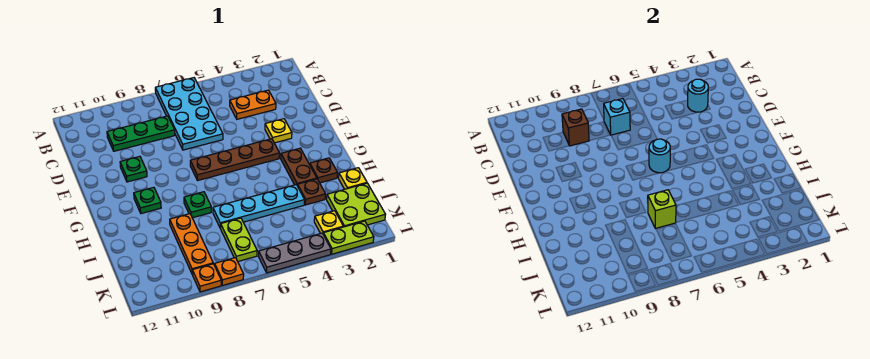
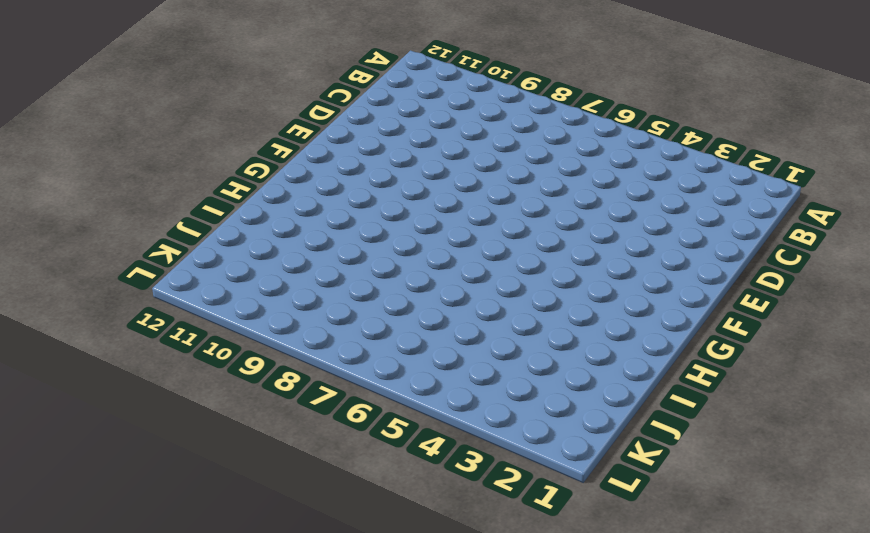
none -> cyan plate A6:D7 level 1
none -> orange plate C3:C4 level 1
none -> green plate C8:C10 level 1

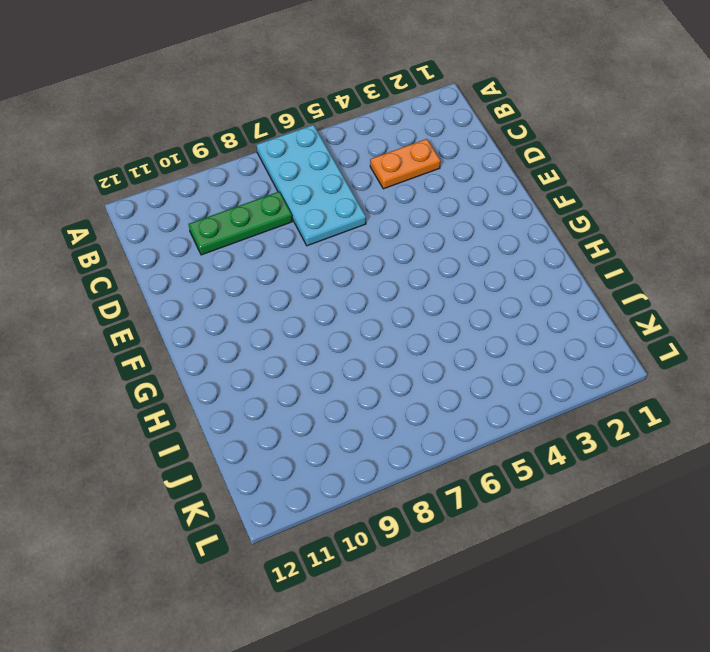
none -> yellow plate E3 level 1
none -> green plate E10 level 1
none -> brown plate F4:F7 level 1

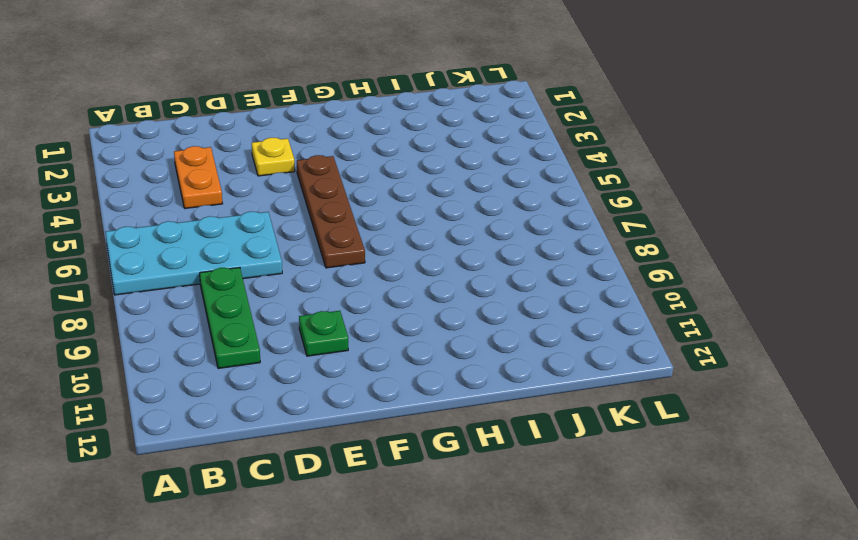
none -> brown plate G3:H3 level 1
none -> green plate G10 level 1
none -> brown plate H2 level 1

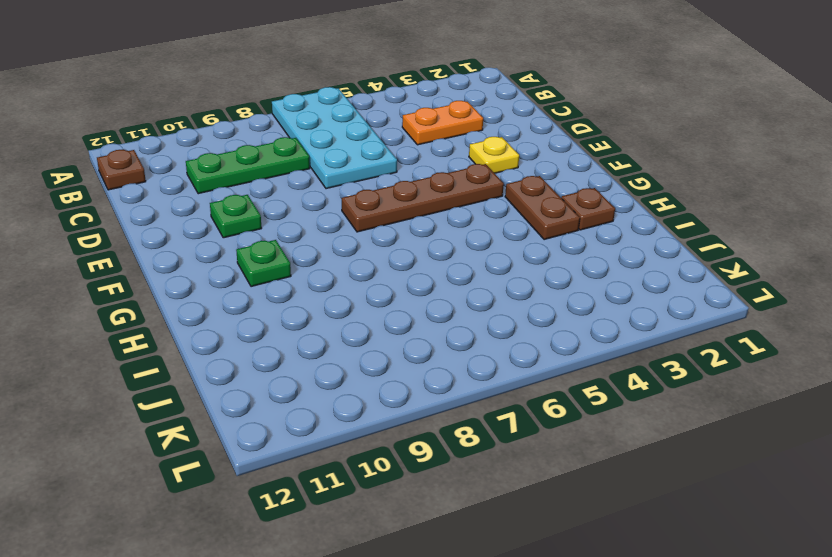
brown plate B12 level 1 -> brown plate I3 level 1
none -> green plate H8 level 1
none -> yellow plate I1 level 1
none -> cyan plate I4:I7 level 1

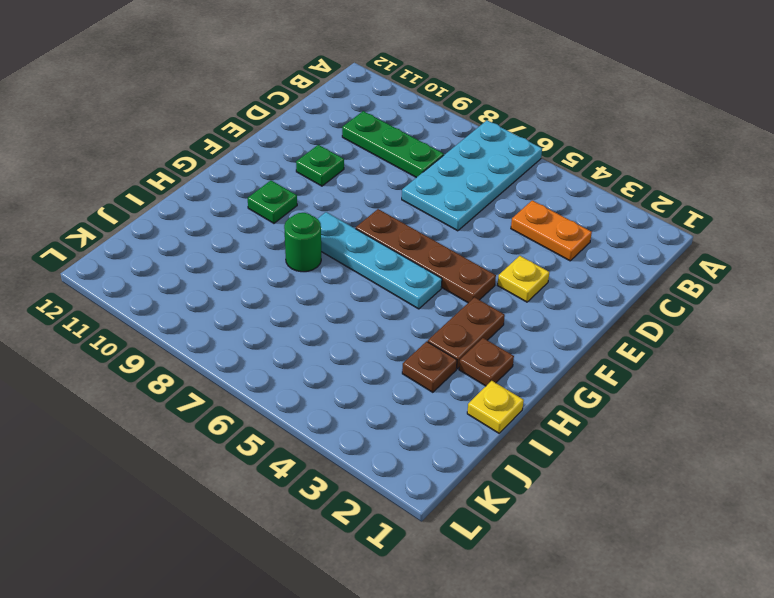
cyan plate G5:G8 level 1 -> cyan plate I4:I7 level 1
green round brick H8 level 1 -> green plate H8 level 1
none -> orange plate I9:K9 level 1
none -> lime plate J1:K2 level 1
none -> lime plate J7:K7 level 1

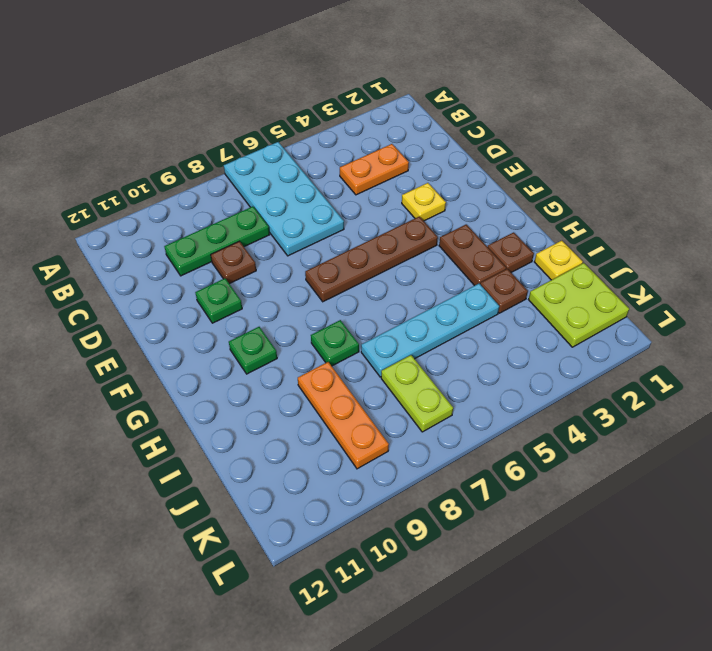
brown plate D9 level 1 -> none
none -> yellow plate K3 level 1
none -> lime plate L2:L3 level 1
none -> grey plate L4:L6 level 1

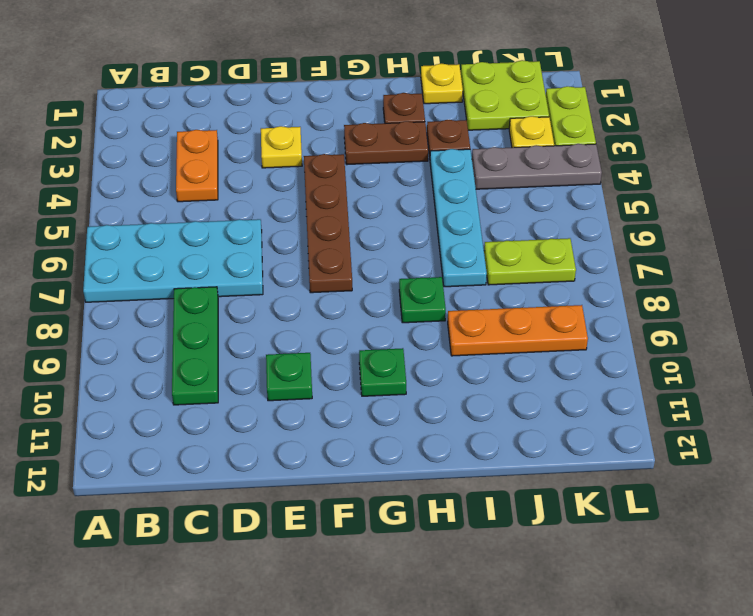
grey plate J4:L4 level 1 -> grey plate L4:L6 level 1
none -> orange plate L8 level 1
none -> orange plate L9 level 1
none -> cyan round brick C3 level 2

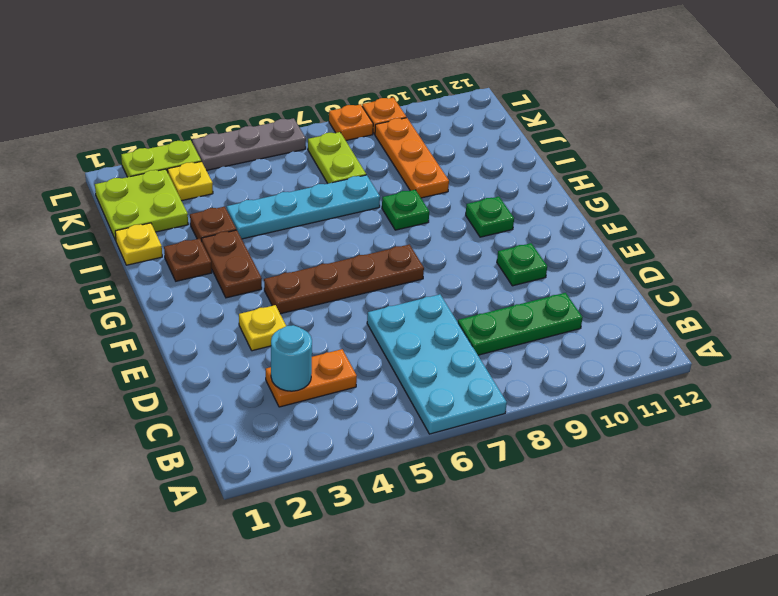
none -> cyan brick C7 level 2
none -> brown brick C9 level 2
none -> cyan round brick F6 level 2

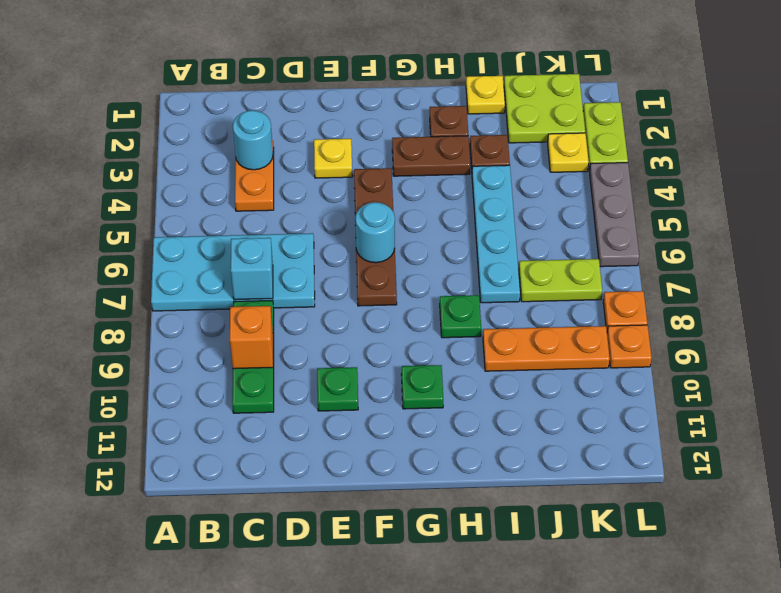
orange brick C9 level 2 -> brown brick C9 level 2
none -> lime brick I7 level 2

